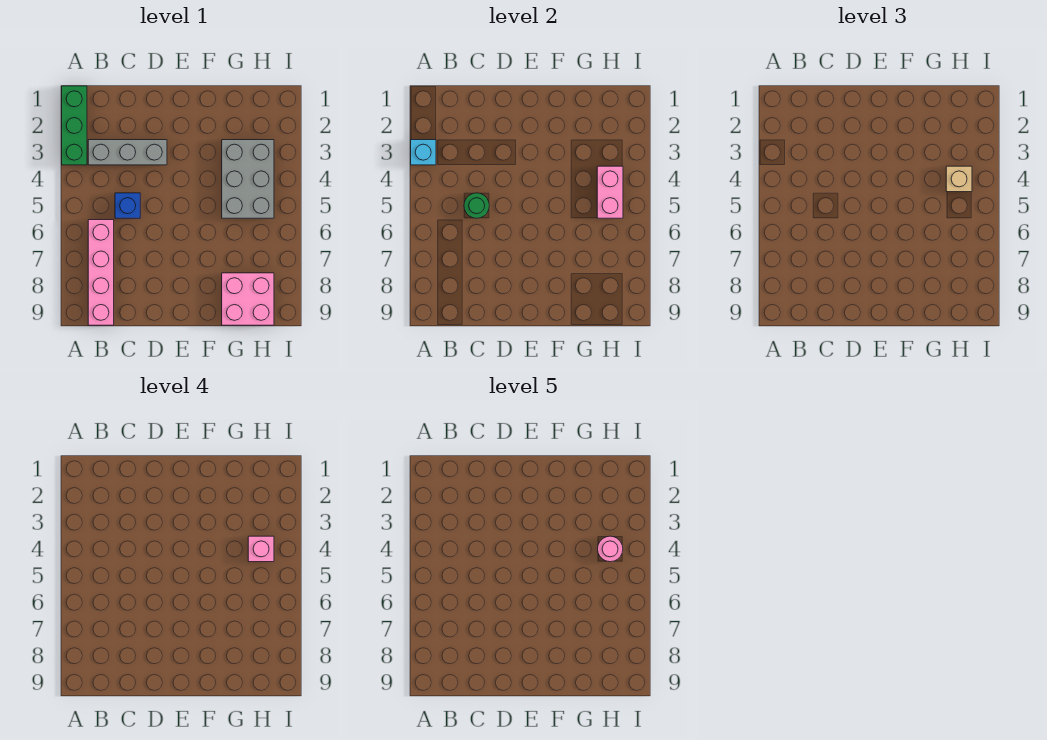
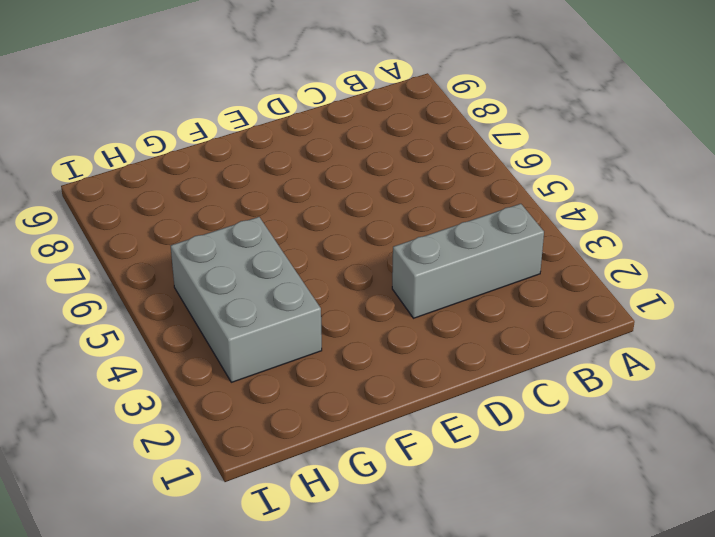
none -> green brick A1:A3 level 1
none -> pink brick B6:B9 level 1
none -> blue brick C5 level 1

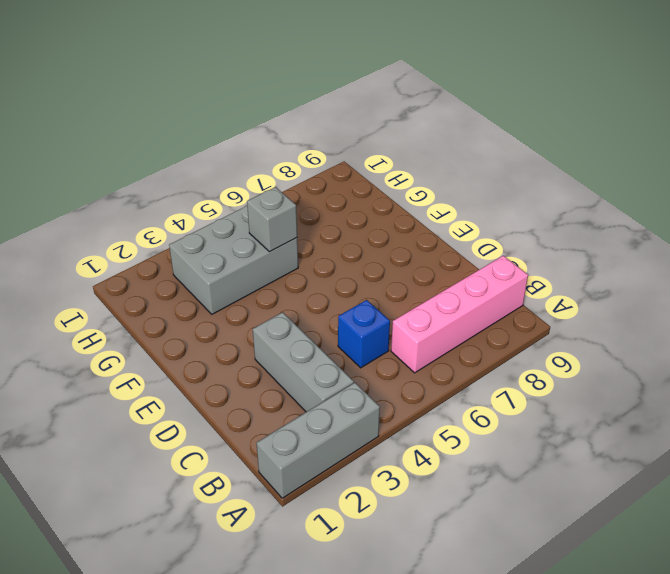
grey brick A1:A3 level 1 -> green brick A1:A3 level 1
grey brick G5 level 2 -> none
none -> pink brick G8:H9 level 1
none -> cyan brick A3 level 2
none -> green round brick C5 level 2

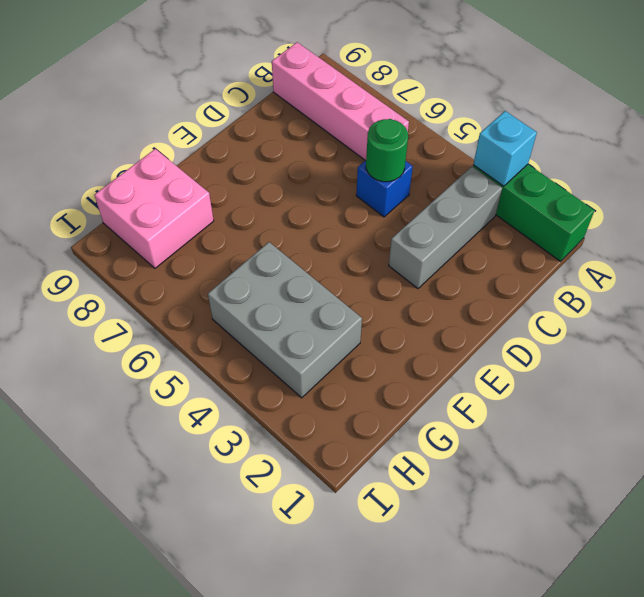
none -> pink brick H4:H5 level 2
none -> tan brick H4 level 3
none -> pink brick H4 level 4

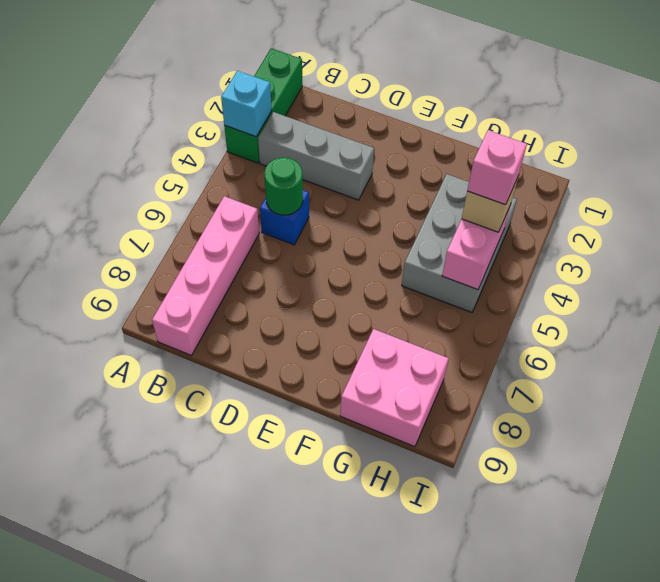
none -> pink round brick H4 level 5

